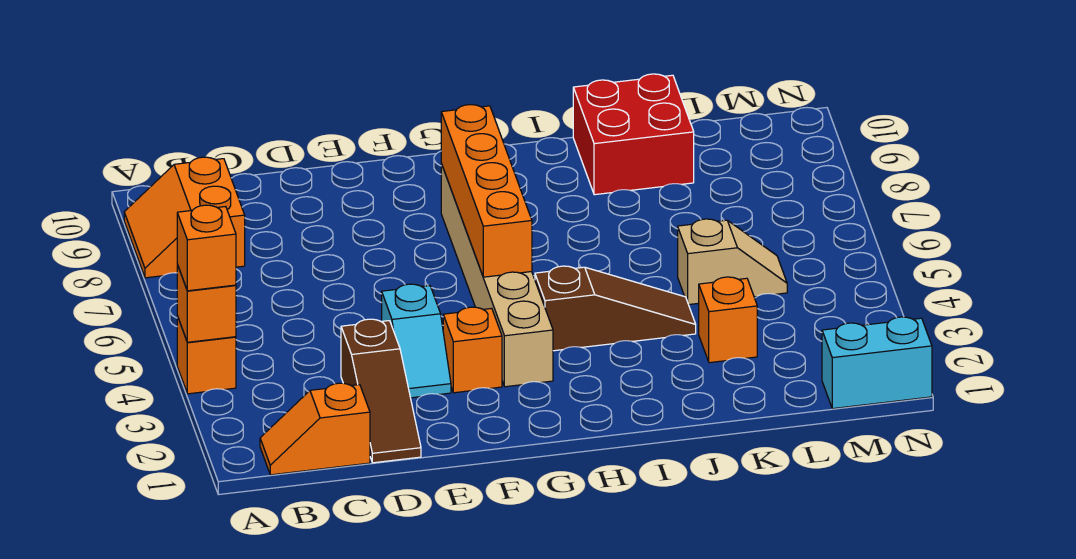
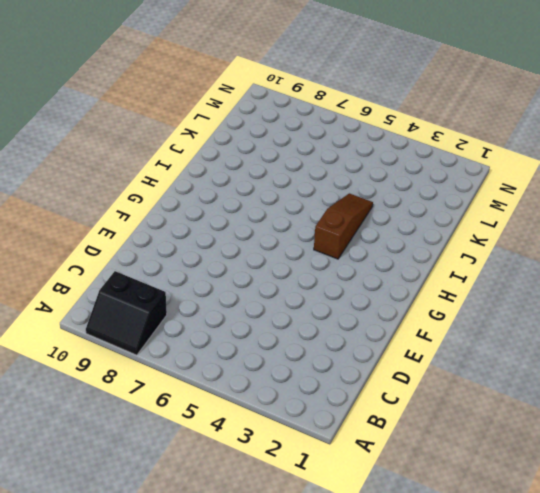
black slope A8:B9 level 1 top B -> orange slope A8:B9 level 1 top B
none -> orange brick A4 level 1
none -> orange slope B1:C1 level 1 top C
none -> brown slope D1:D3 level 1 top 3

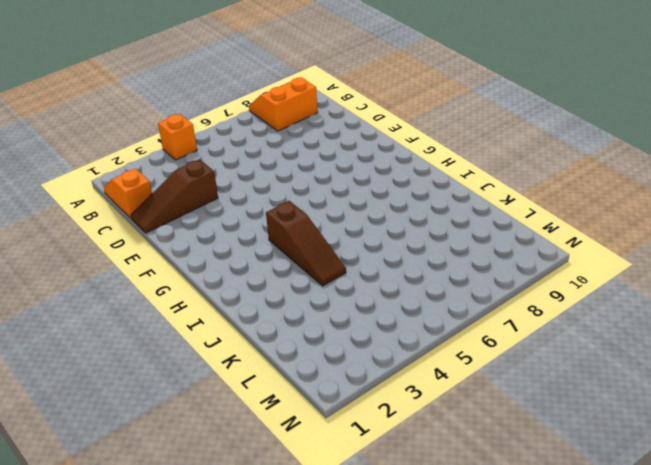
none -> cyan slope E3:E4 level 1 top 4
none -> orange brick F3 level 1
none -> tan brick G3:G8 level 1

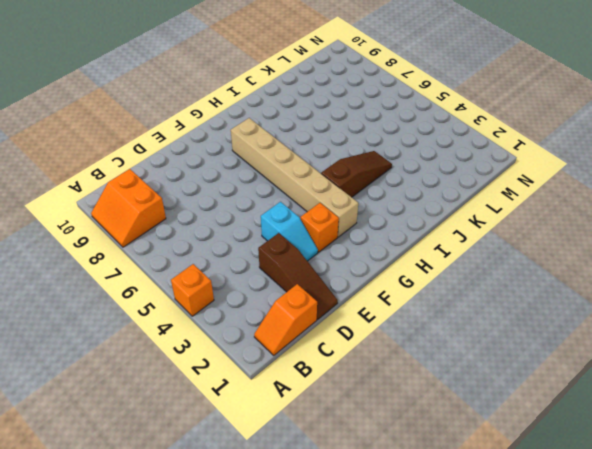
none -> red brick J9:K10 level 1
none -> orange brick K3 level 1
none -> tan slope K5:L5 level 1 top K

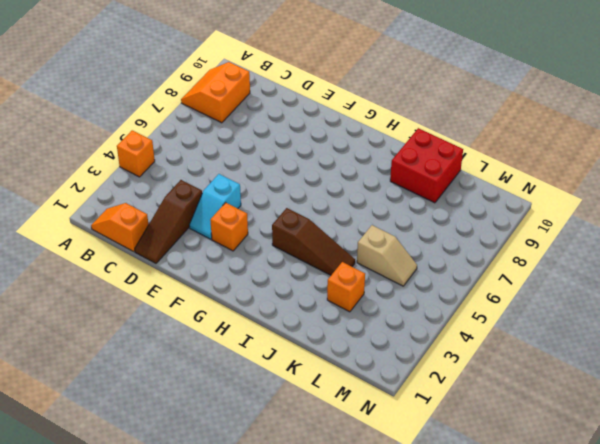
none -> tan brick G3:G8 level 1
none -> cyan brick M1:N1 level 1
none -> orange brick A4 level 2

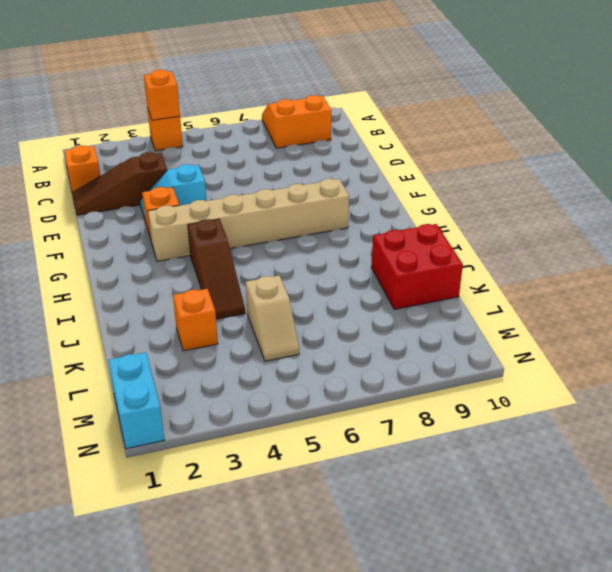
none -> orange brick G5:G8 level 2
none -> orange brick A4 level 3

